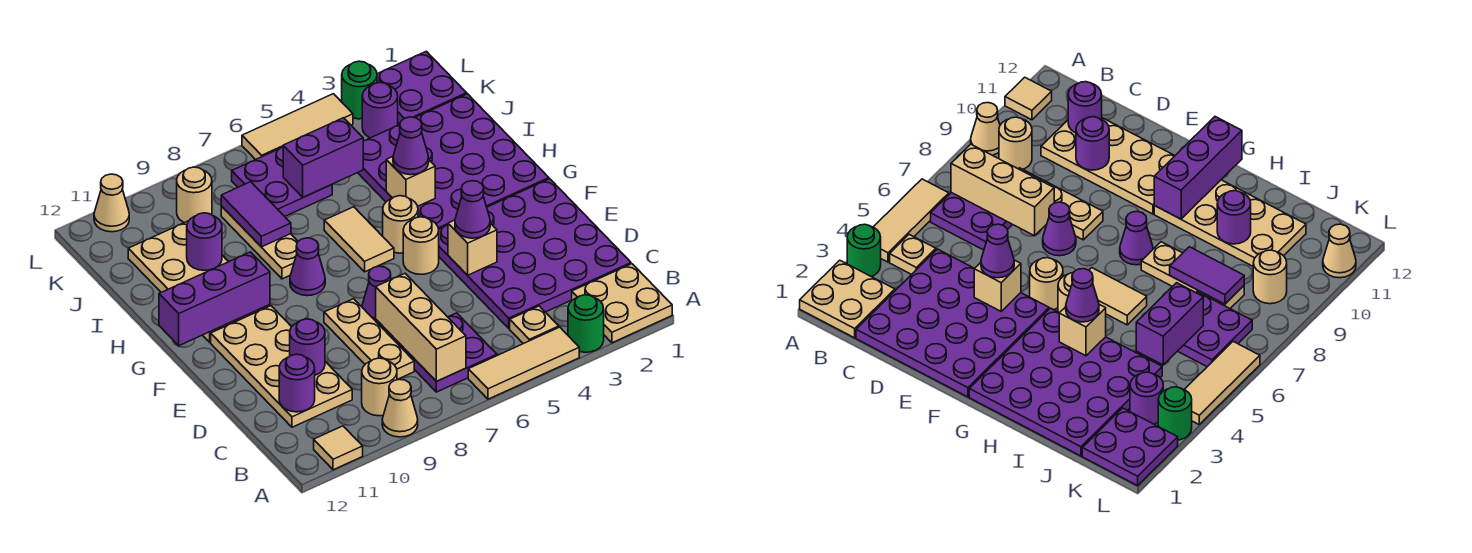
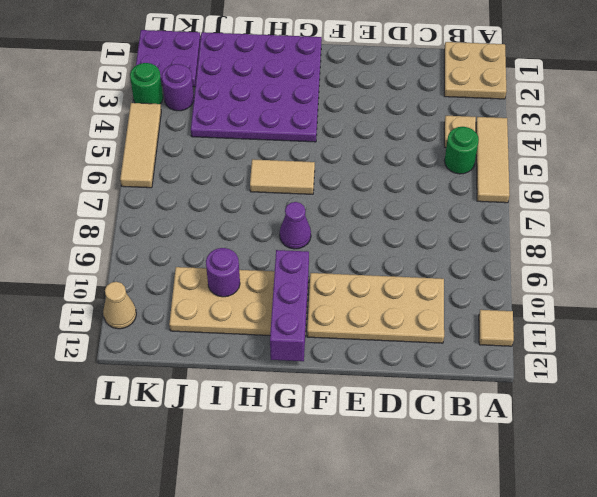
green round brick B5 level 1 -> green round brick A3 level 1
none -> tan cone A9 level 1
none -> purple plate B6:C7 level 1
none -> tan round brick B9 level 1
none -> purple plate C1:F4 level 1

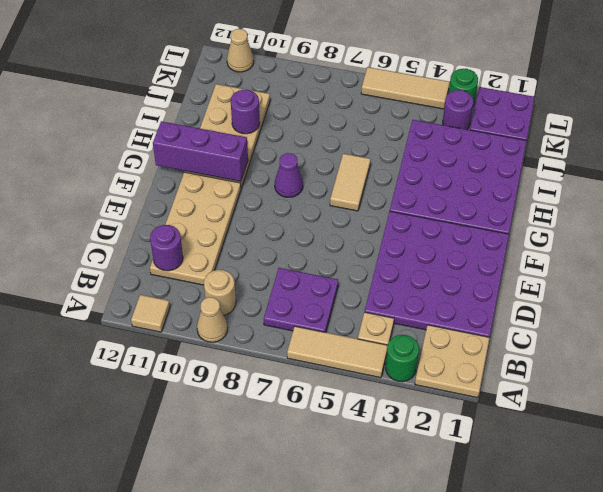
none -> tan plate C8:E8 level 1
none -> purple cone E7 level 1
none -> tan round brick F5 level 1
none -> tan round brick G5 level 1

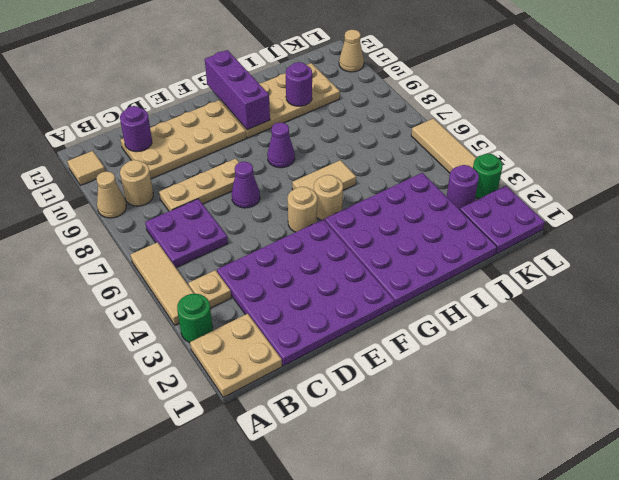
none -> tan plate H8:J8 level 1
none -> purple plate J6:K7 level 1
none -> tan round brick K9 level 1
none -> tan brick B7:D7 level 2

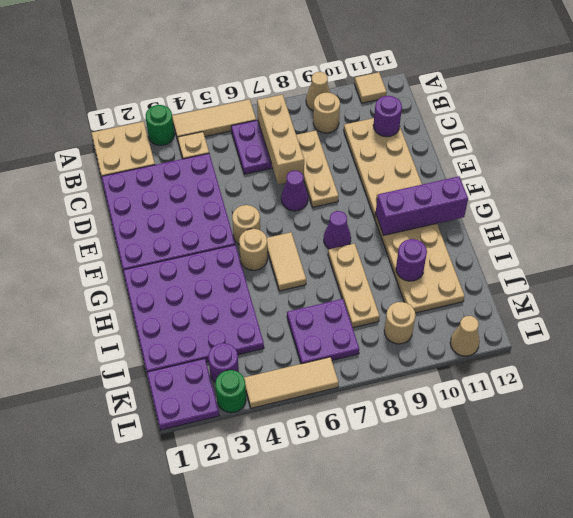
none -> purple round brick D10 level 2
none -> tan brick E4 level 2
none -> tan brick H4 level 2
none -> purple tile I8:J8 level 2

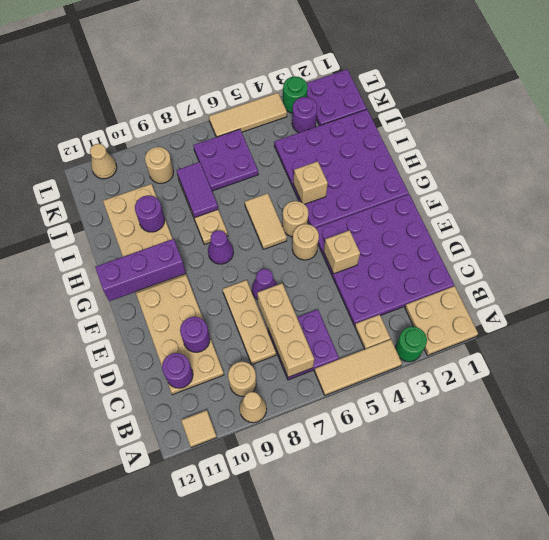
none -> purple brick J5:J6 level 2
none -> purple cone E4 level 3
none -> purple cone H4 level 3

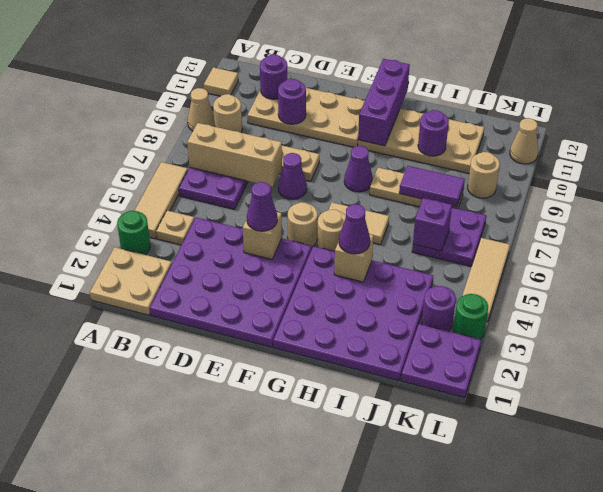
purple brick J6 level 2 -> purple brick J5:J6 level 2

